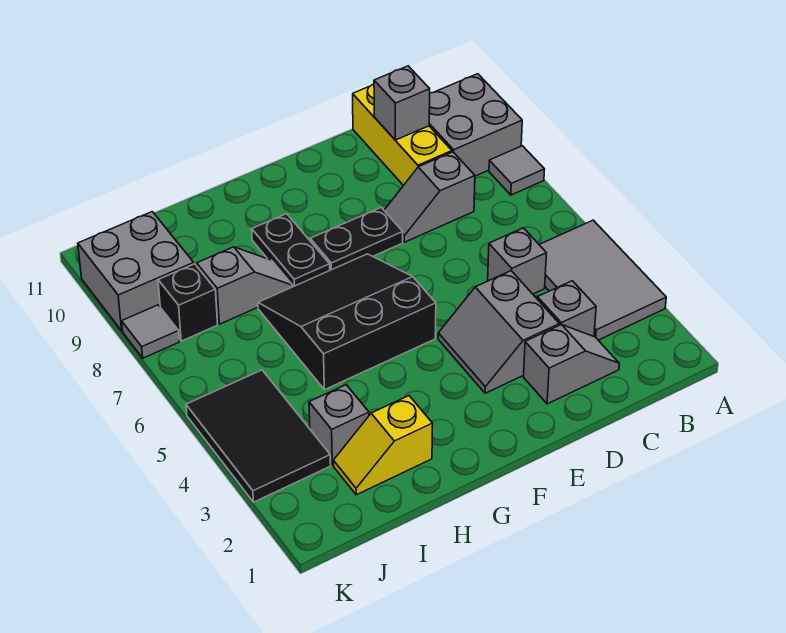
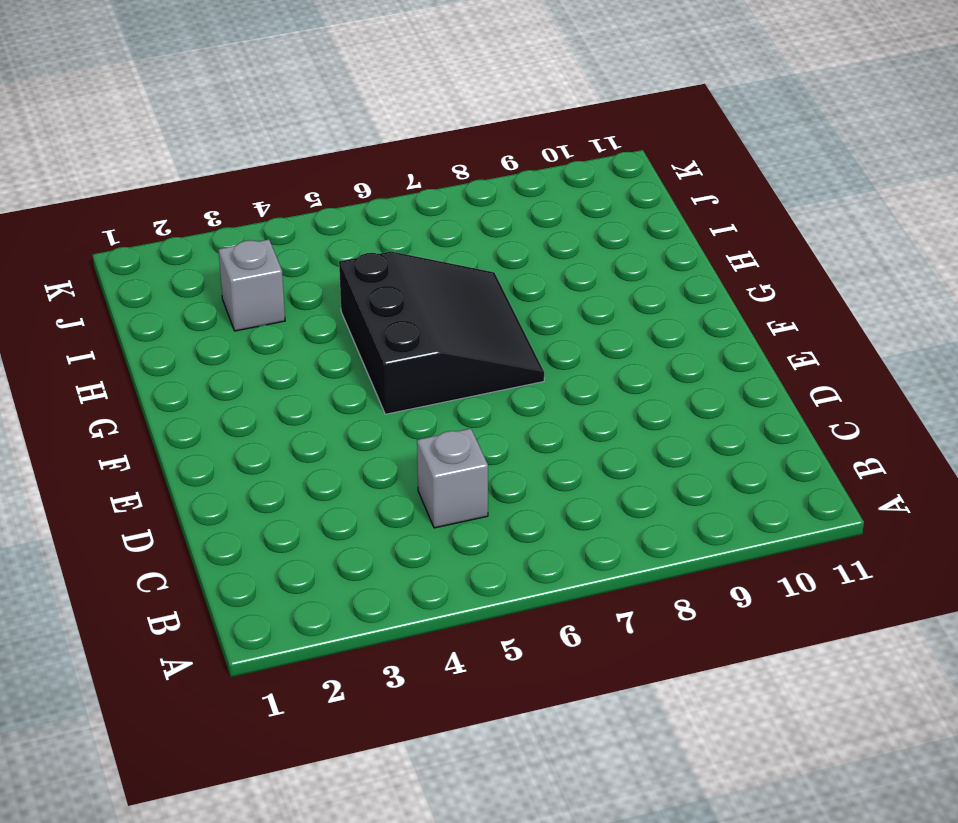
none -> grey tile A3:B5 level 1
none -> grey tile A8 level 1
none -> grey brick A9:B10 level 1

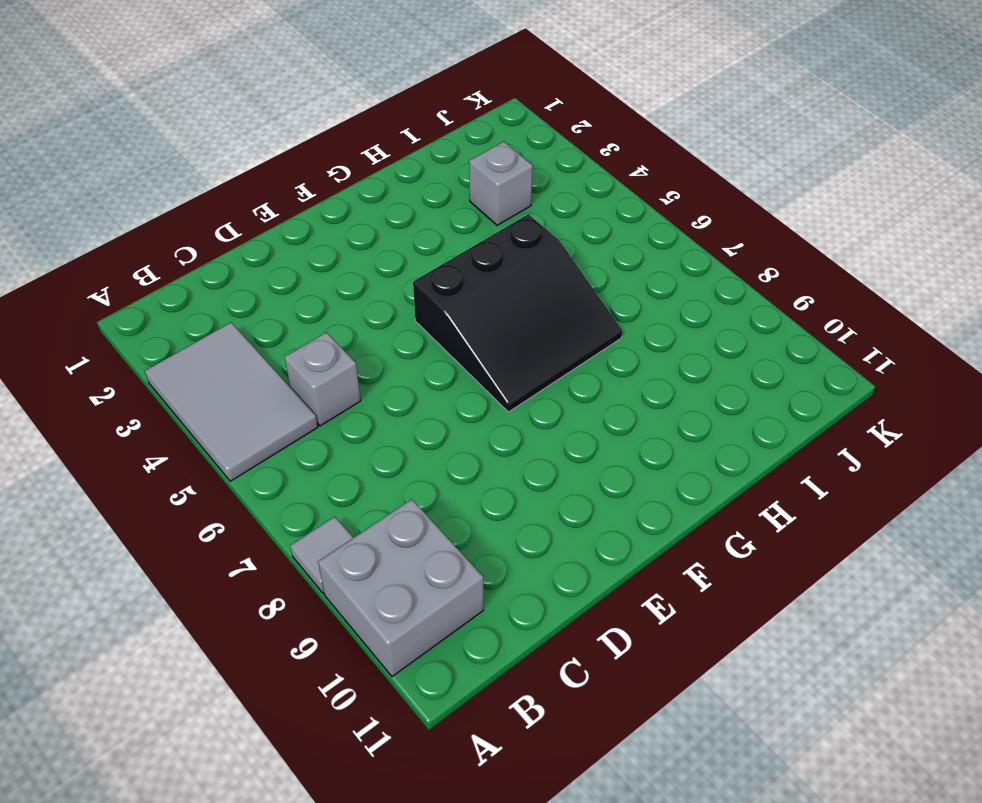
none -> grey slope C2:D2 level 1 top D
none -> grey brick C3 level 1
none -> grey slope C8:D8 level 1 top C

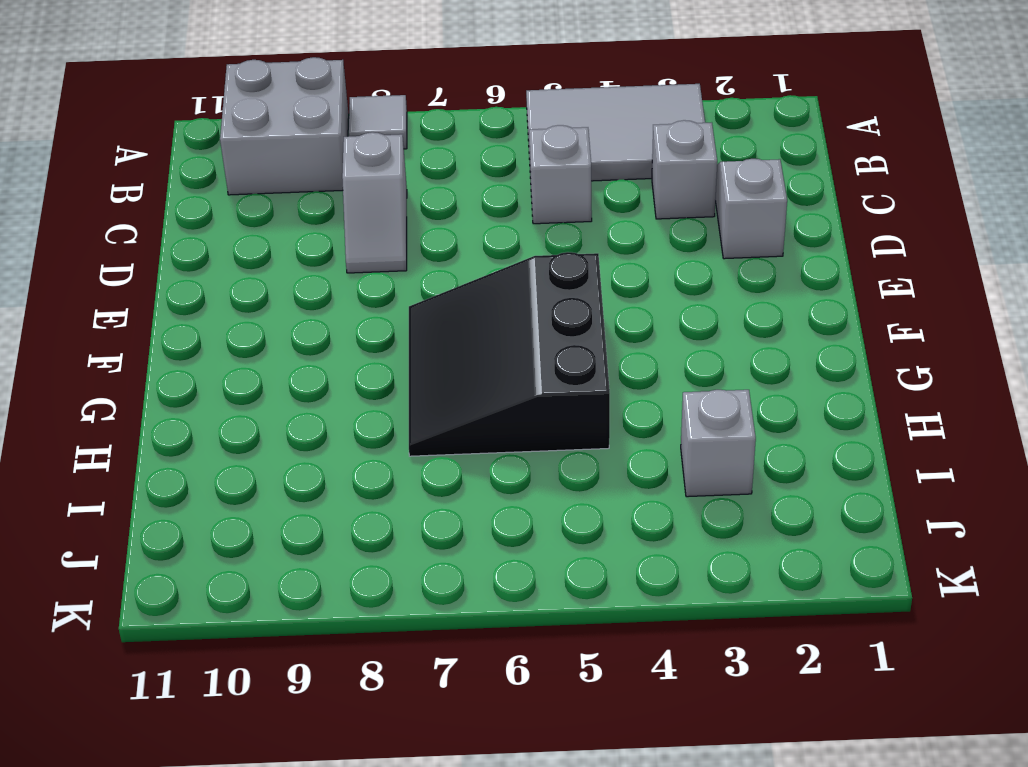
none -> yellow brick C9:C11 level 1
none -> grey slope D3:E4 level 1 top D
none -> black plate E8:F8 level 1

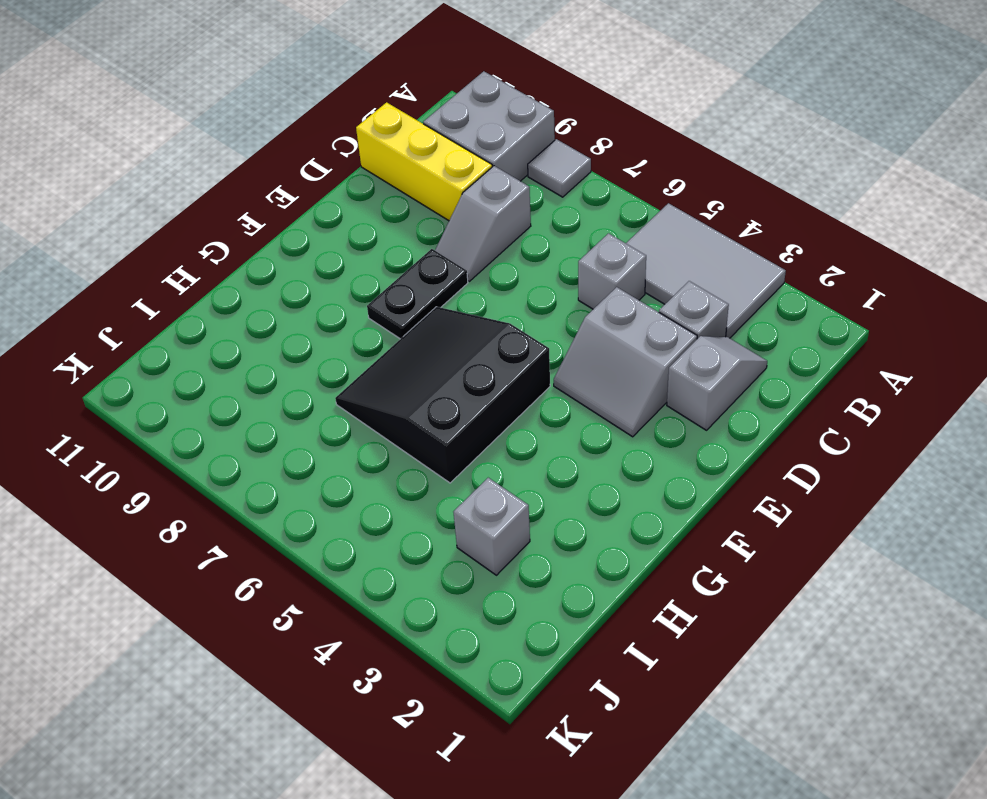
none -> black plate G8:G9 level 1
none -> yellow slope H2:I2 level 1 top H
none -> grey slope H8:I8 level 1 top I

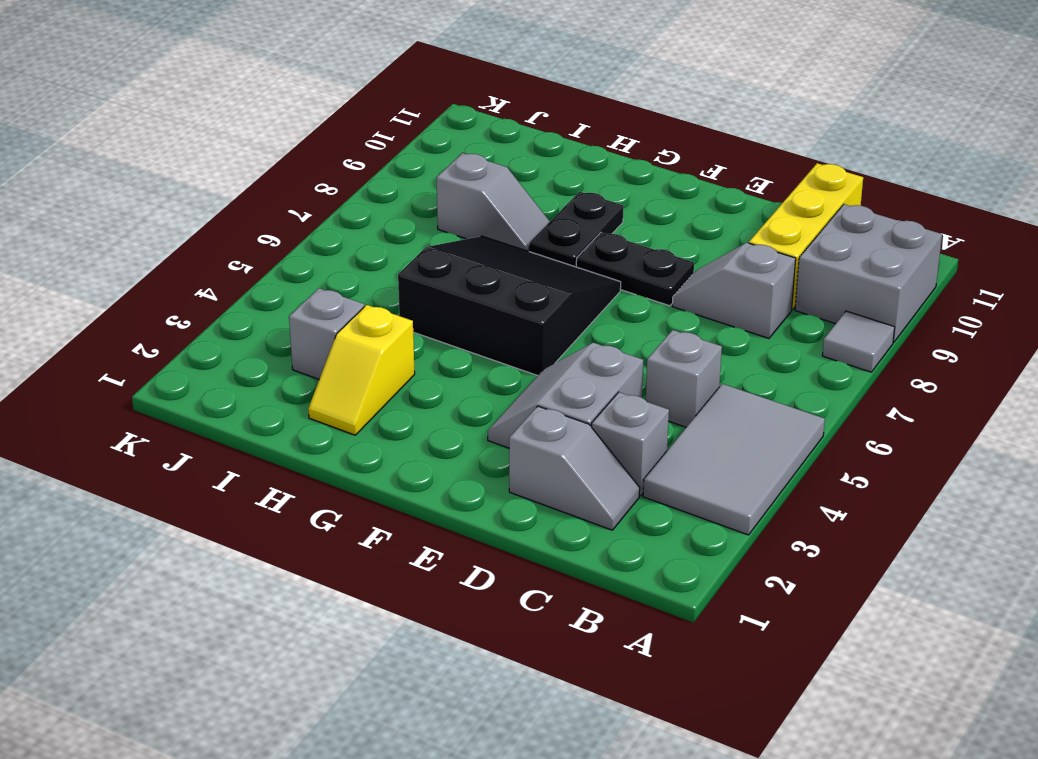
yellow slope H2:H3 level 1 top 3 -> yellow slope H2:I2 level 1 top H
none -> black tile J3:K5 level 1
none -> black brick J8 level 1
none -> grey brick J9:K10 level 1

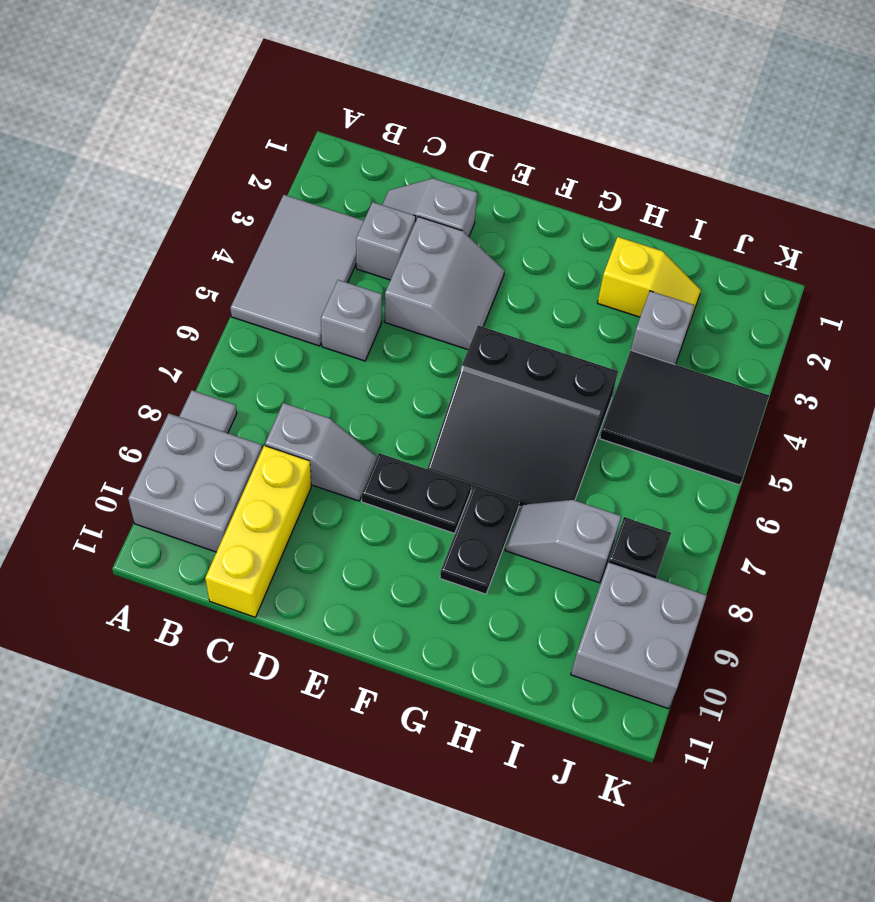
black tile I4:K5 level 1 -> black tile J3:K5 level 1
none -> grey tile K8 level 1
none -> grey brick C10 level 2

